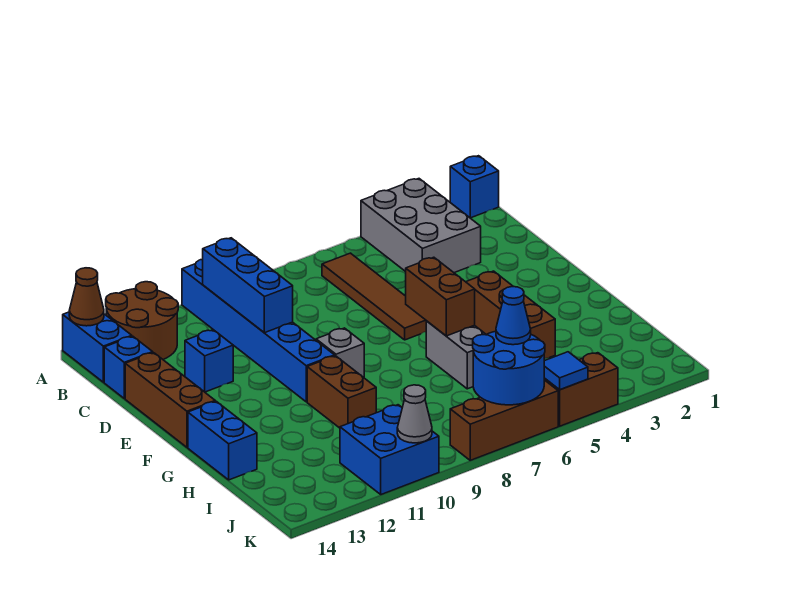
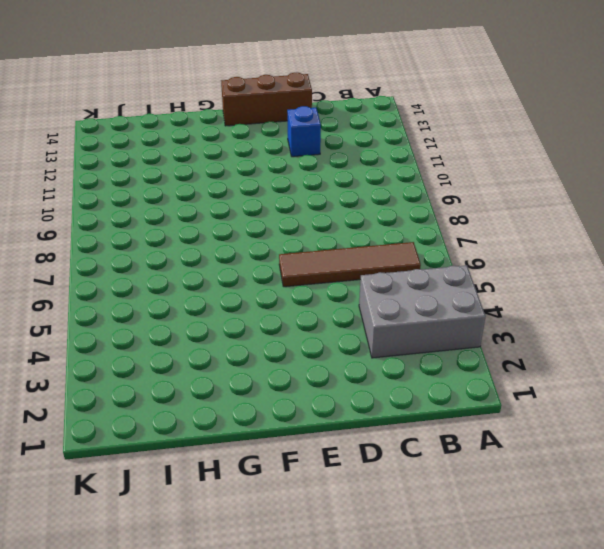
none -> blue brick A1 level 1
none -> blue brick A10:F10 level 1
none -> brown round brick A12:B13 level 1

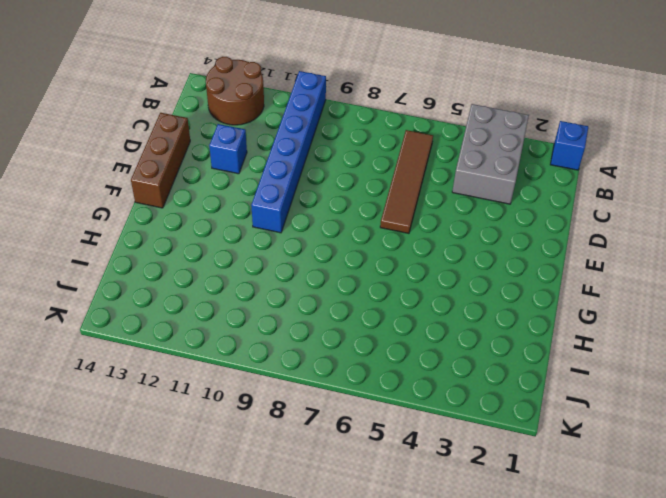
none -> blue brick A14:B14 level 1
none -> blue brick C14 level 1
none -> brown brick F4:H4 level 1

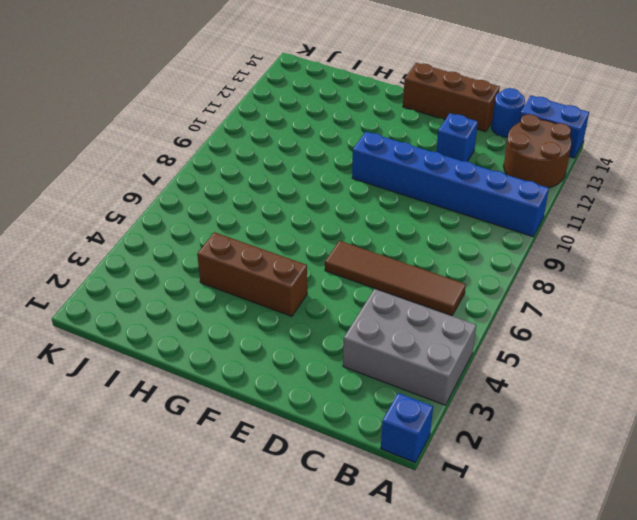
blue round brick C14 level 1 -> blue brick C14 level 1
none -> grey brick F9 level 1
none -> grey brick G6:H6 level 1
none -> brown brick G10:H10 level 1

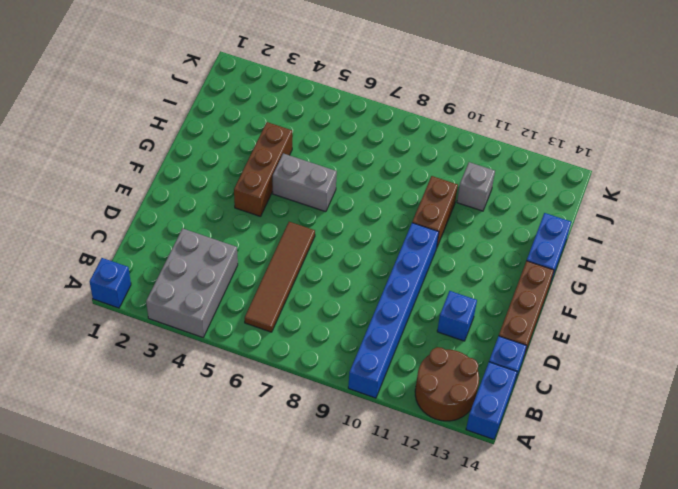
grey brick G5:G6 level 1 -> grey brick G6:H6 level 1
grey brick I11 level 1 -> grey brick F9 level 1
none -> blue brick J10:K11 level 1
none -> brown brick K4:K5 level 1
none -> brown brick K6:K8 level 1

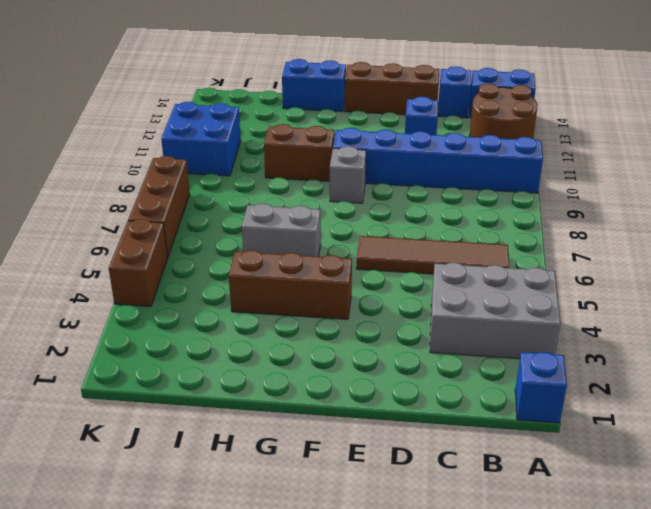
none -> brown cone A14 level 2
none -> blue brick B10:D10 level 2
none -> brown brick F6:G6 level 2

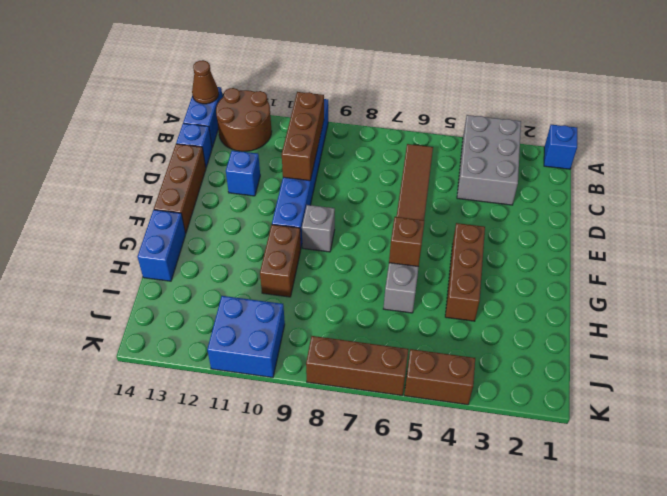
brown brick B10:D10 level 2 -> blue brick B10:D10 level 2
brown brick G6 level 2 -> brown brick F6:G6 level 2
none -> blue round brick J6:K7 level 2
none -> blue tile K5 level 2
none -> grey cone K10 level 2

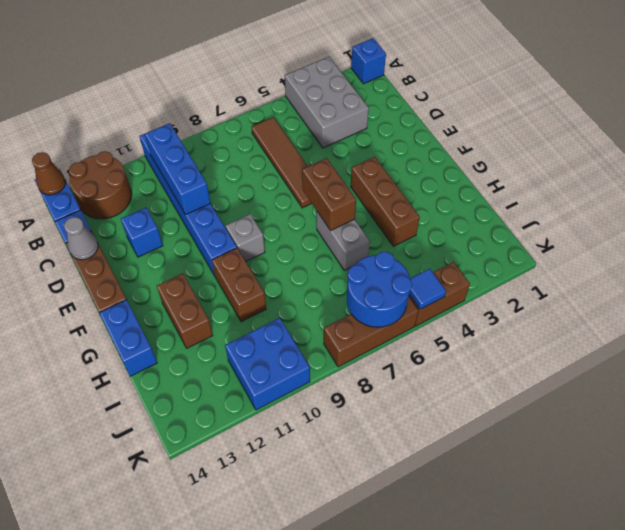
grey cone D14 level 2 -> grey cone K10 level 2
brown brick G12:H12 level 1 -> none
none -> blue cone J6 level 3

